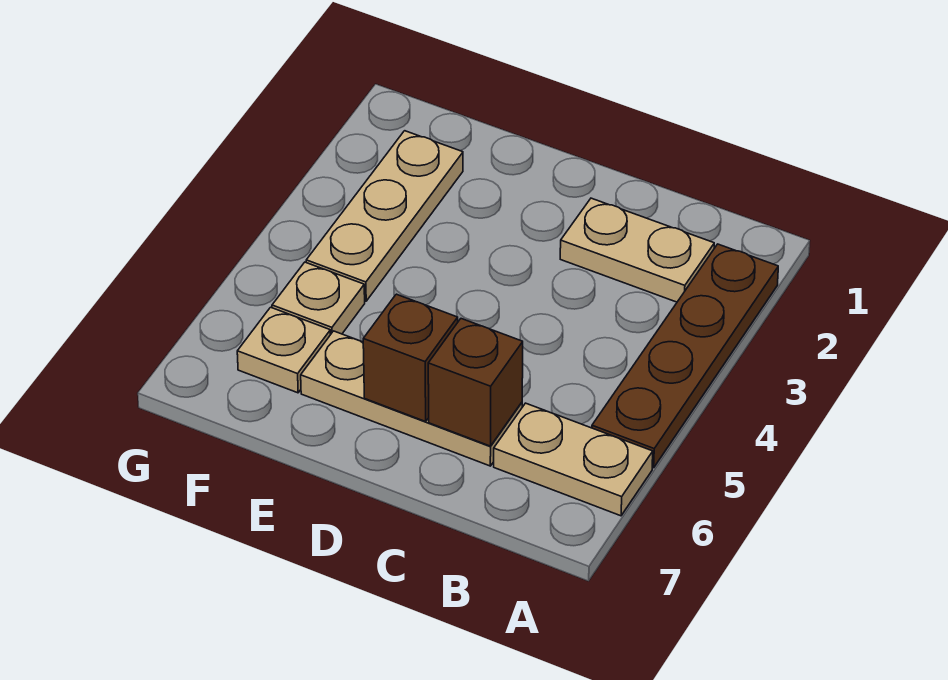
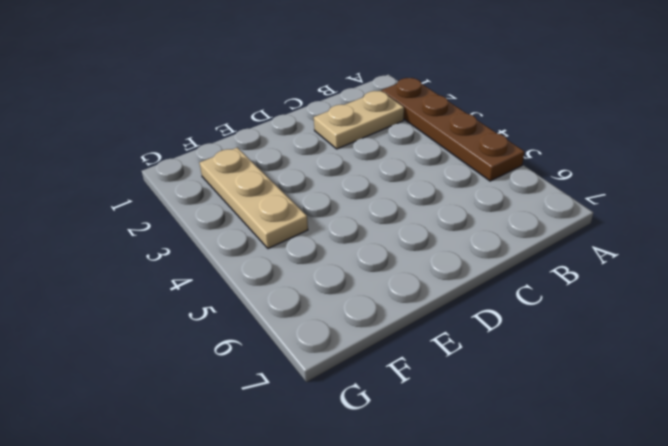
none -> tan plate A6:B6 level 1
none -> tan plate C6:E6 level 1

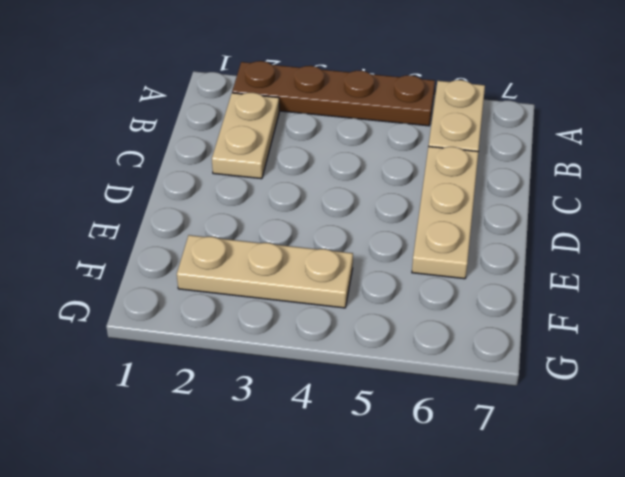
none -> tan plate F5 level 1
none -> tan plate F6 level 1

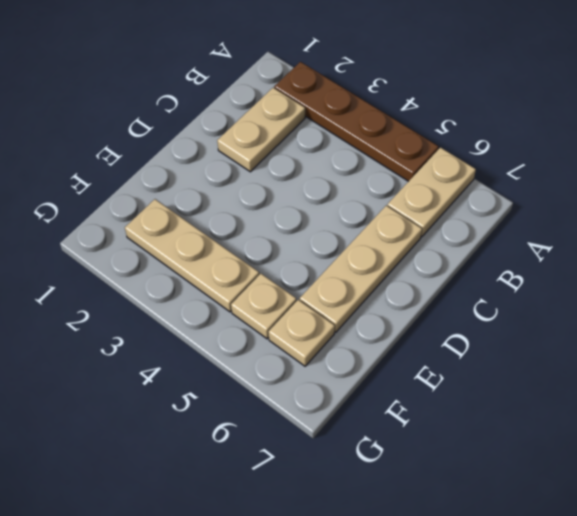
none -> brown brick C6 level 2
none -> brown brick D6 level 2

